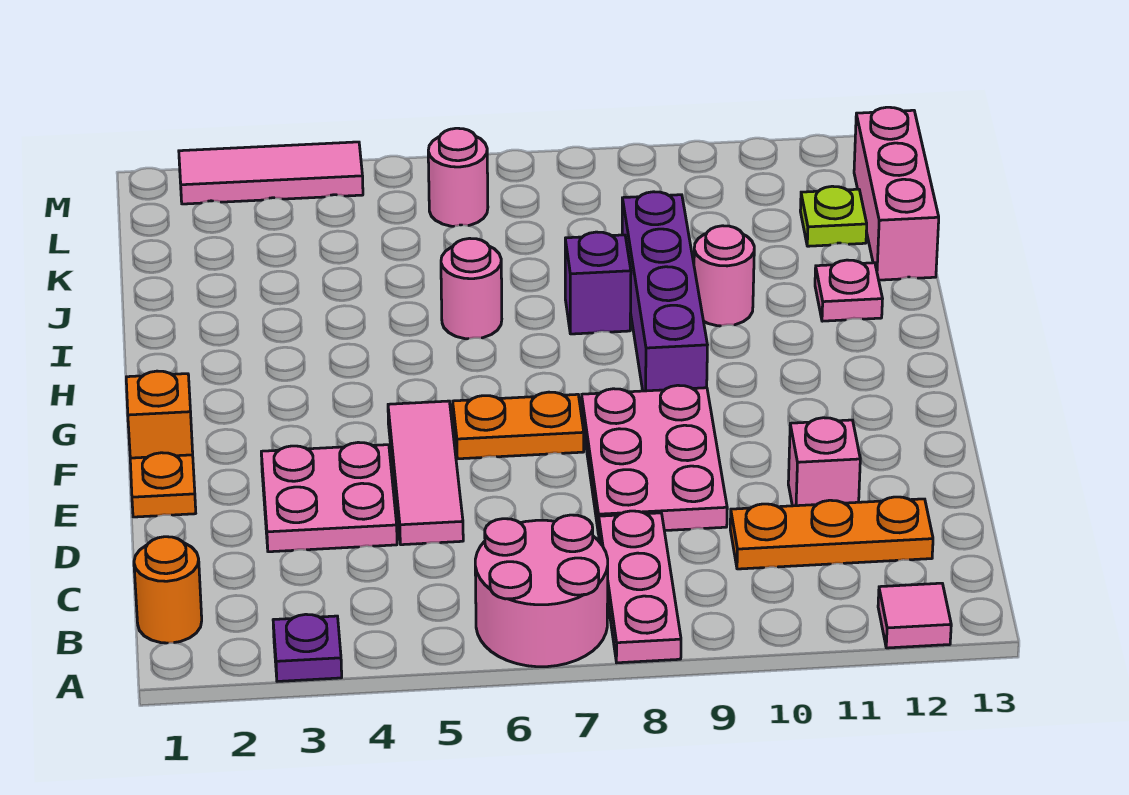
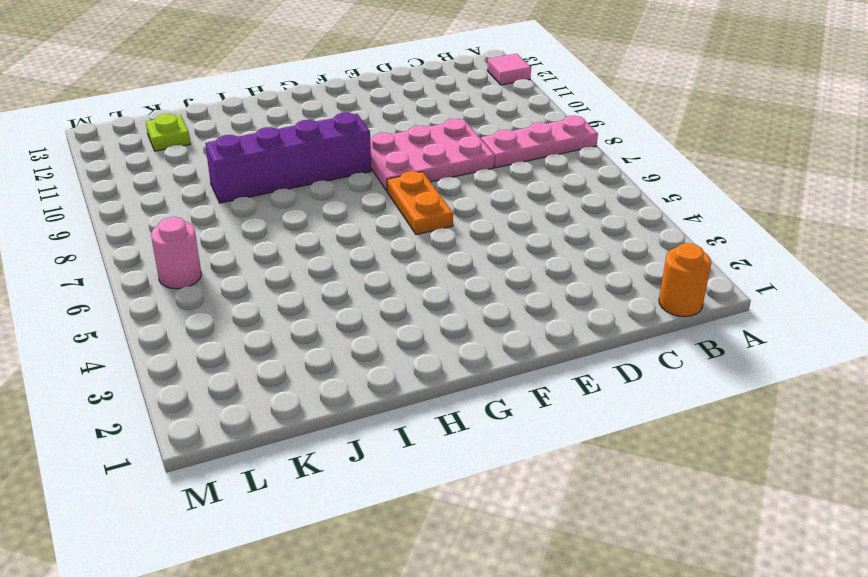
none -> purple plate A3 level 1
none -> pink round brick A6:B7 level 1
none -> orange plate C10:C12 level 1

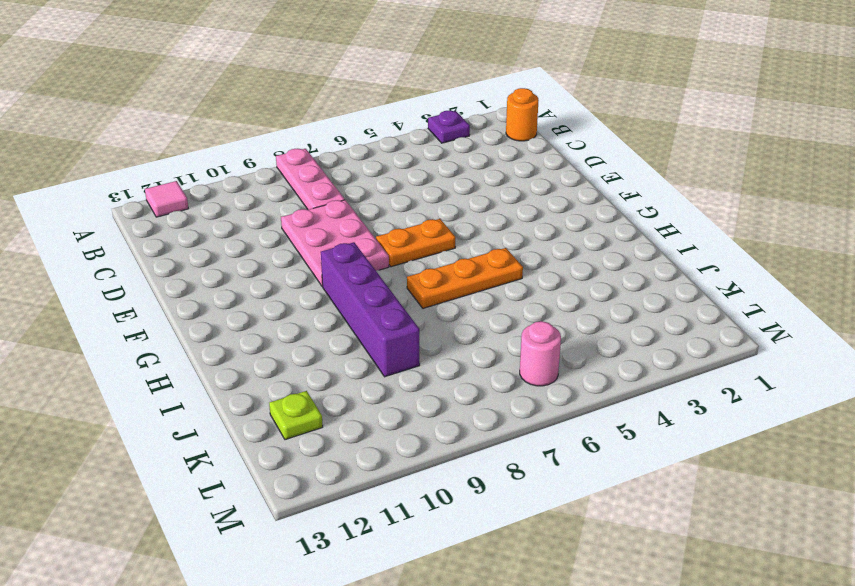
orange plate H5:H7 level 1 -> orange plate C10:C12 level 1
none -> pink round brick A6:B7 level 1
none -> pink plate D3:E4 level 1
none -> pink tile D5:F5 level 1

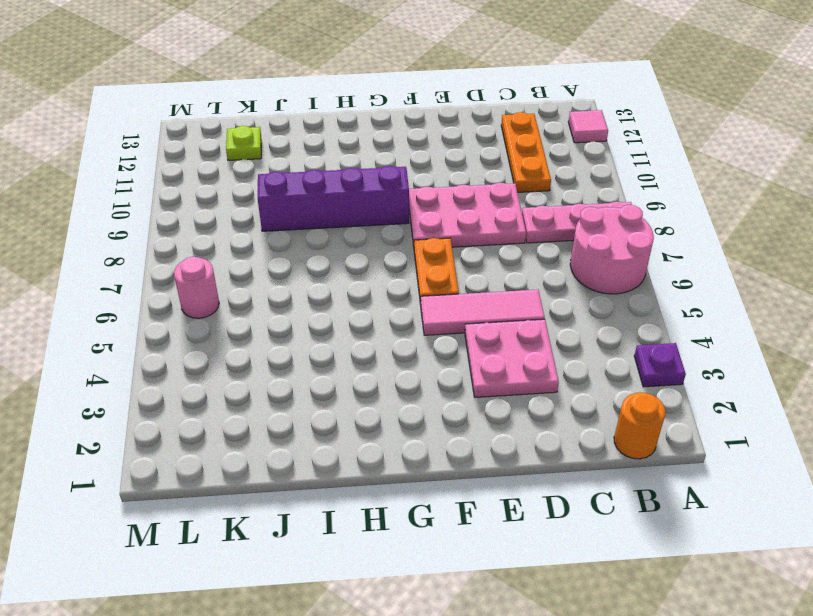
none -> pink brick D11 level 1
none -> orange plate E1 level 1
none -> orange brick F1 level 1

